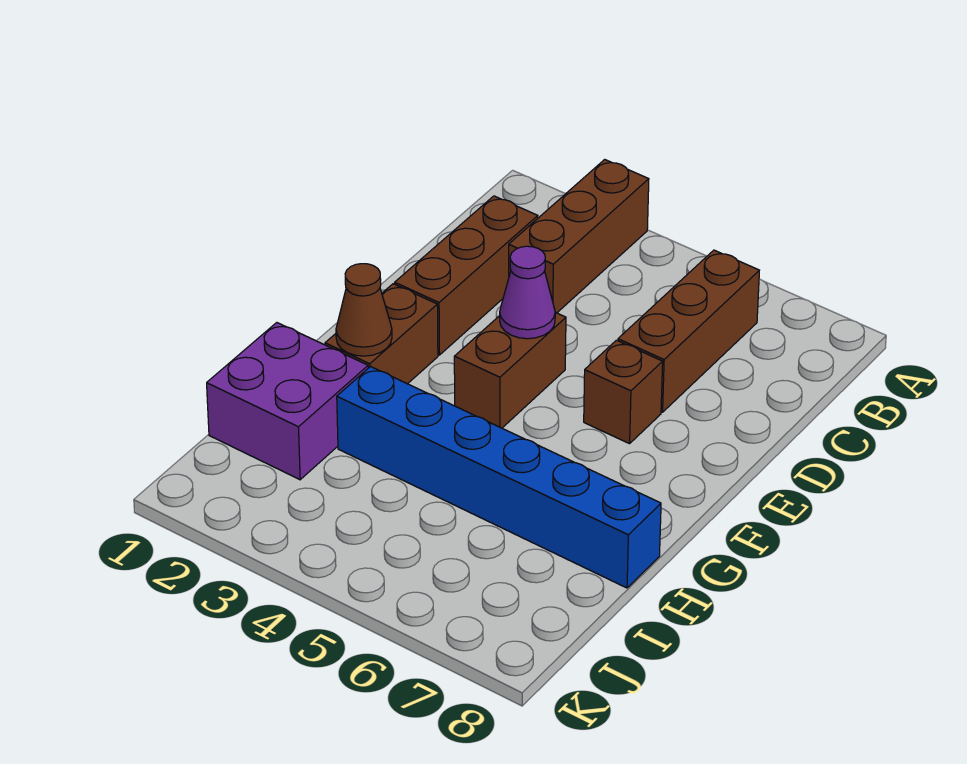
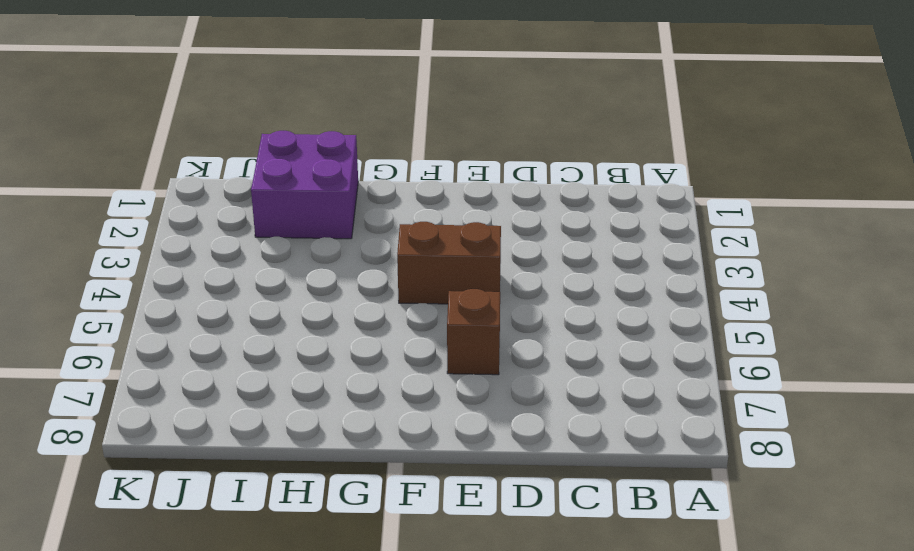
none -> brown brick A3:C3 level 1
none -> brown brick B6:D6 level 1

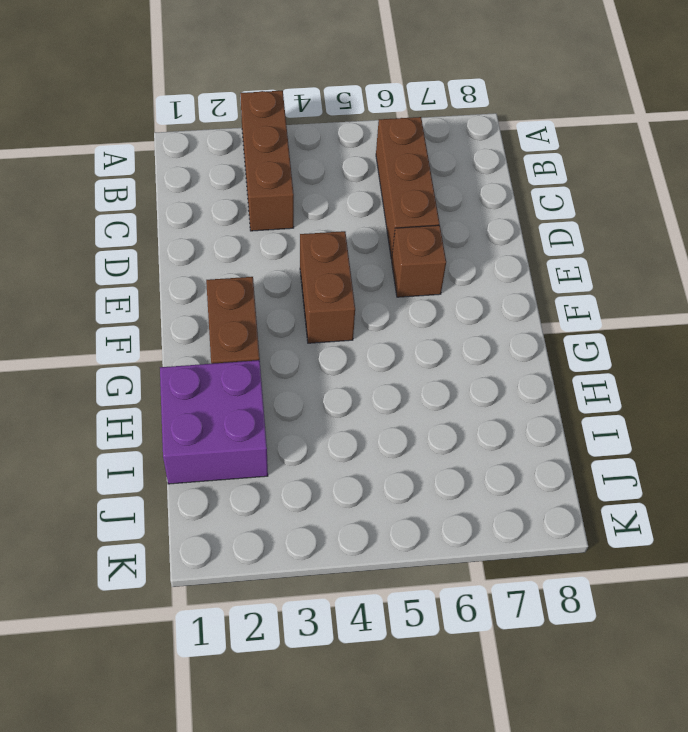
none -> brown brick C2:E2 level 1
none -> blue brick H3:H8 level 1

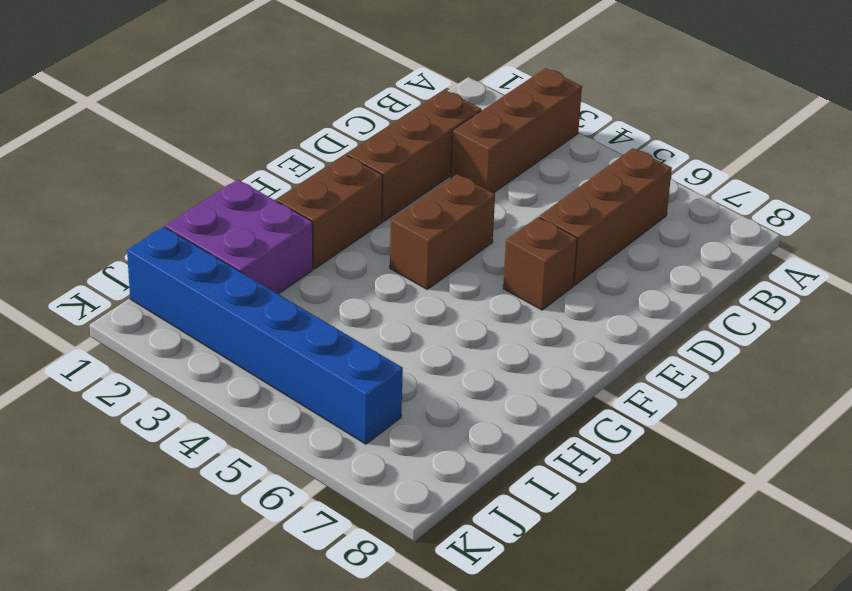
blue brick J1:J6 level 1 -> blue brick H3:H8 level 1
none -> purple cone E4 level 2
none -> brown cone G2 level 2

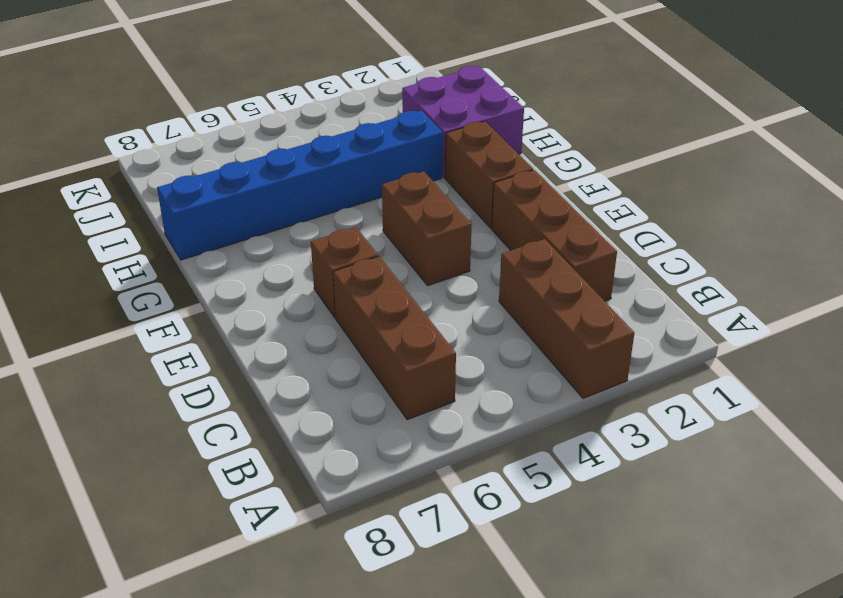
none -> purple cone E4 level 2
none -> brown cone G2 level 2

